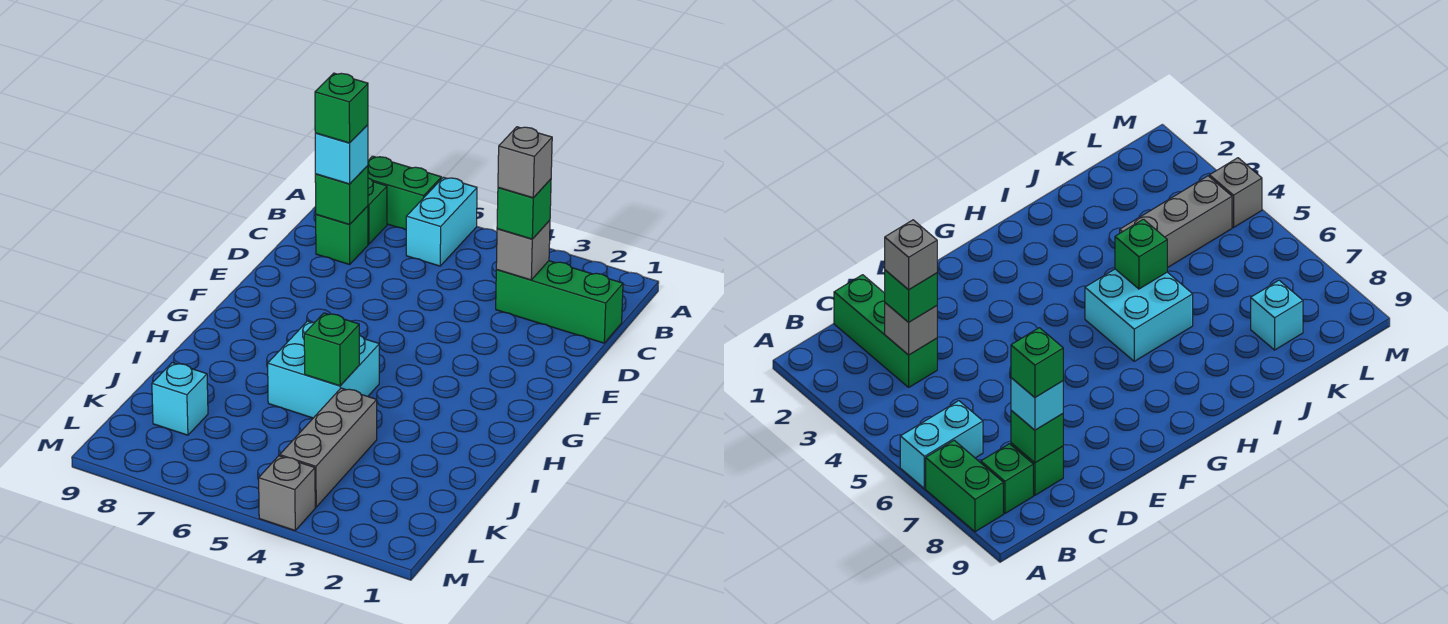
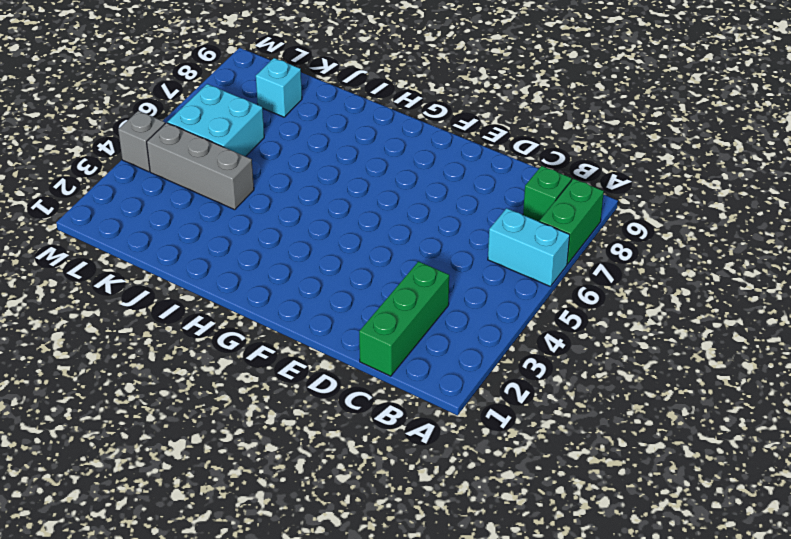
cyan brick K5:L6 level 1 -> cyan brick H5:I6 level 1
none -> green brick C8 level 1
none -> grey brick C3 level 2
none -> green brick C8 level 2

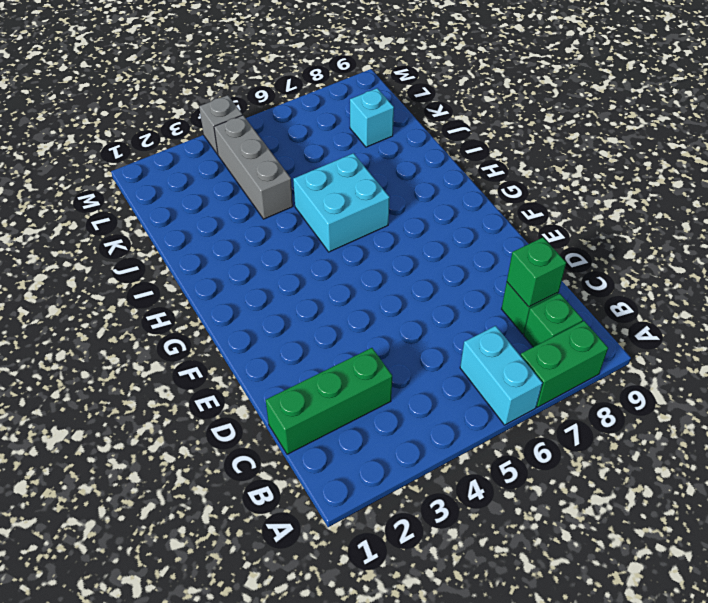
none -> grey brick C3 level 2
none -> green brick I5 level 2
none -> green brick C3 level 3

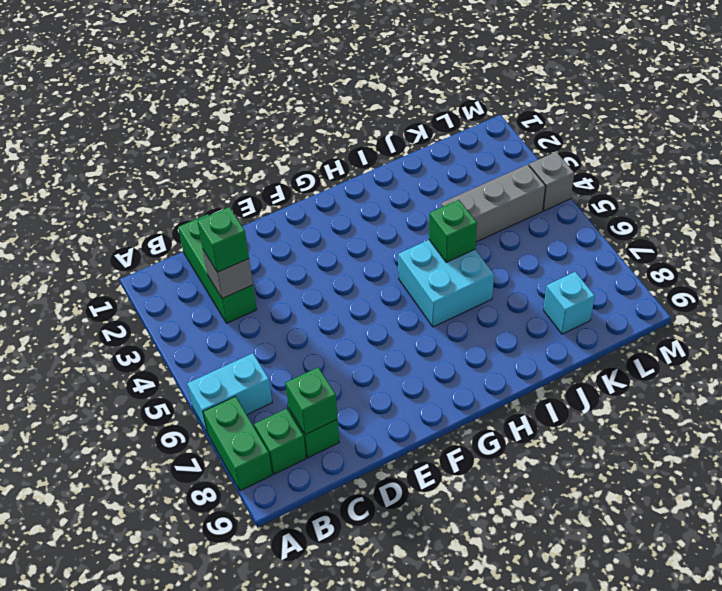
none -> cyan brick C8 level 3
none -> grey brick C3 level 4
none -> green brick C8 level 4

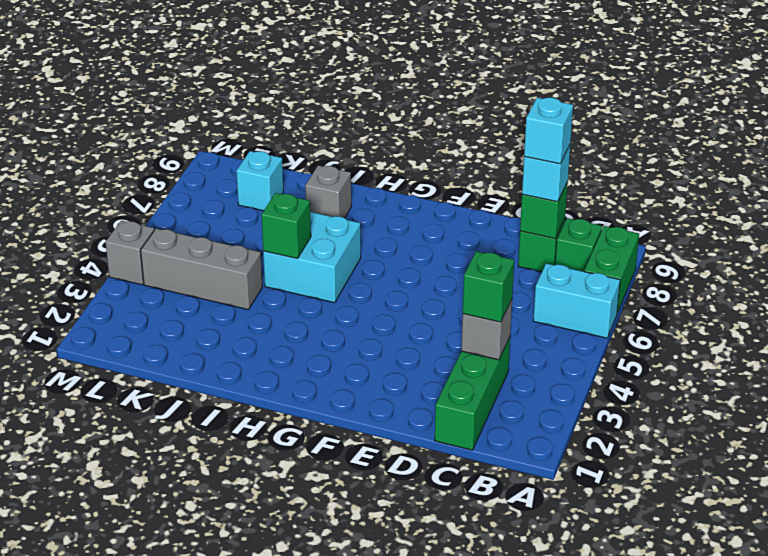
cyan brick C8 level 4 -> green brick C8 level 4
grey brick I8 level 1 -> grey brick C3 level 4

